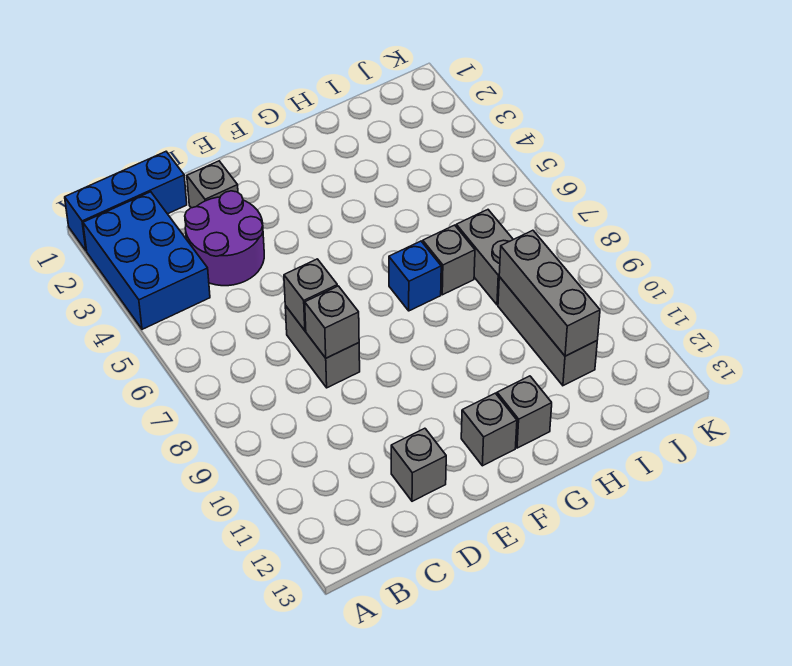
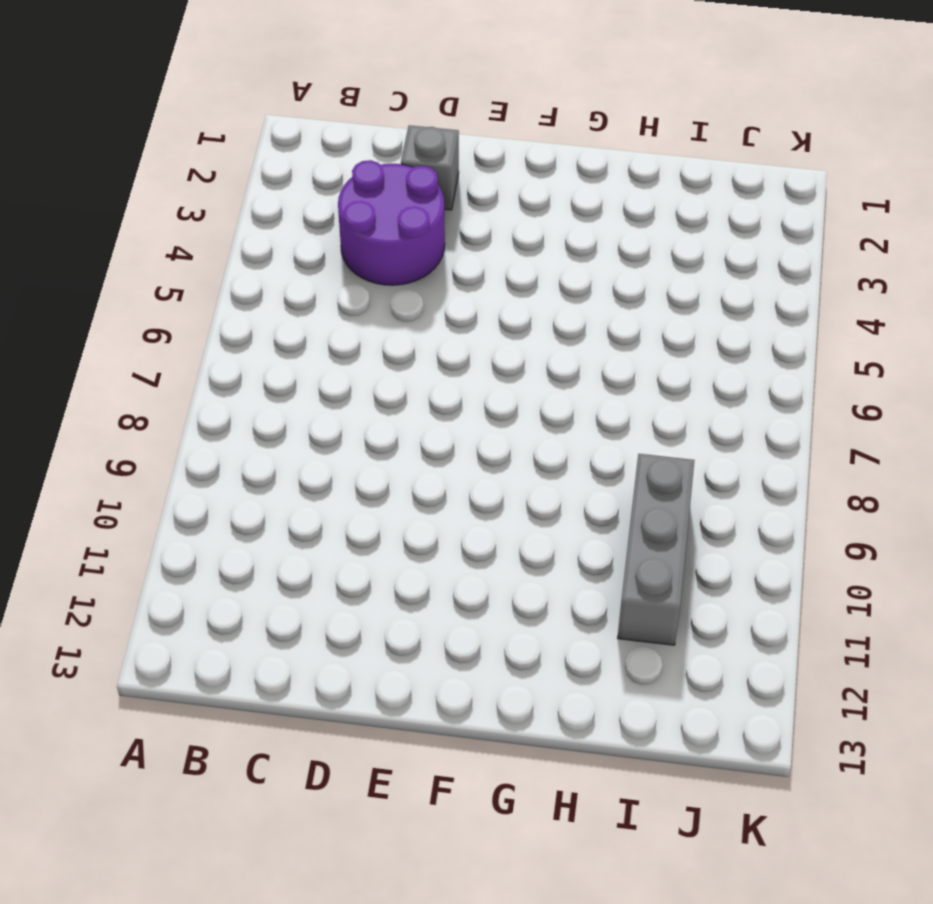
none -> blue brick A1:C1 level 1
none -> blue brick A2:B4 level 1
none -> grey brick D7:D8 level 1

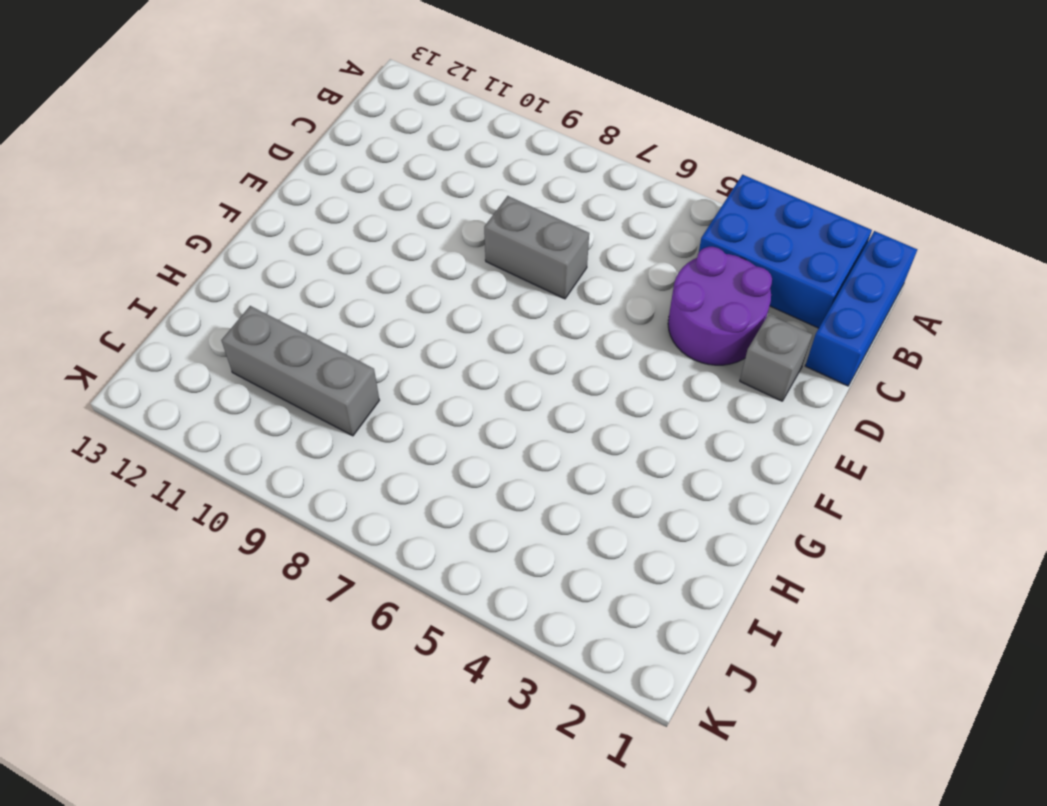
none -> grey brick D12 level 1
none -> grey brick F12 level 1
none -> blue brick G7 level 1

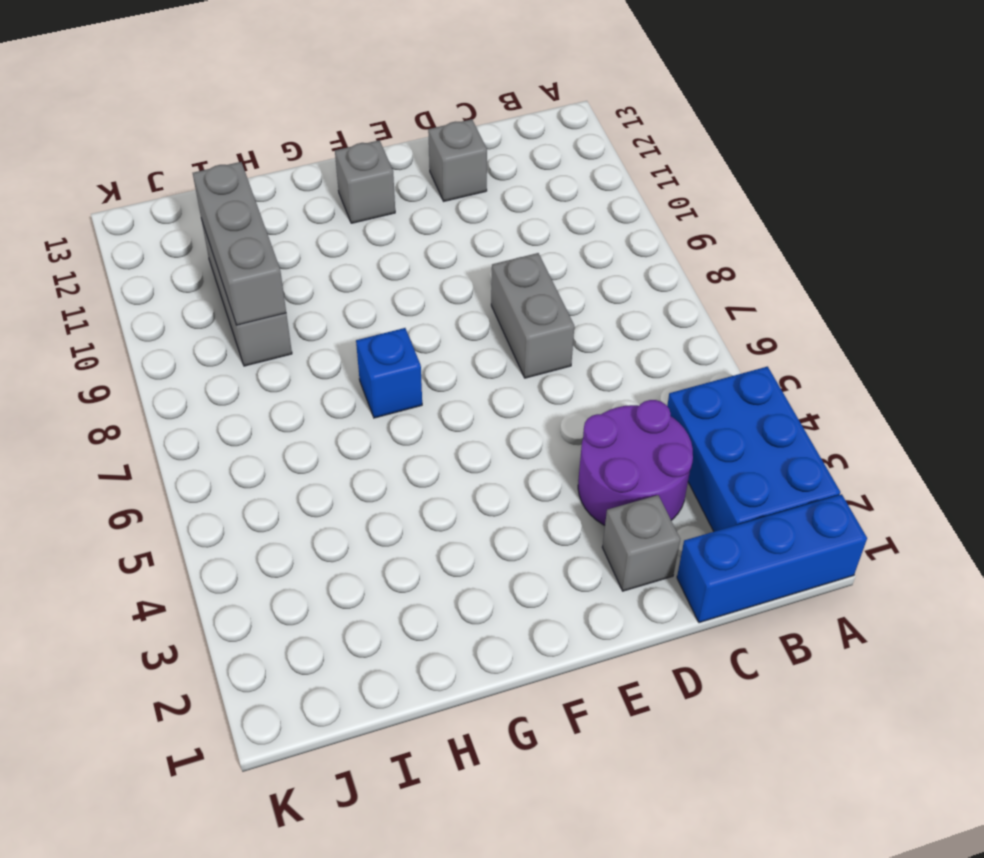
none -> grey brick G12 level 1
none -> grey brick H7 level 1
none -> grey brick I7:I8 level 1

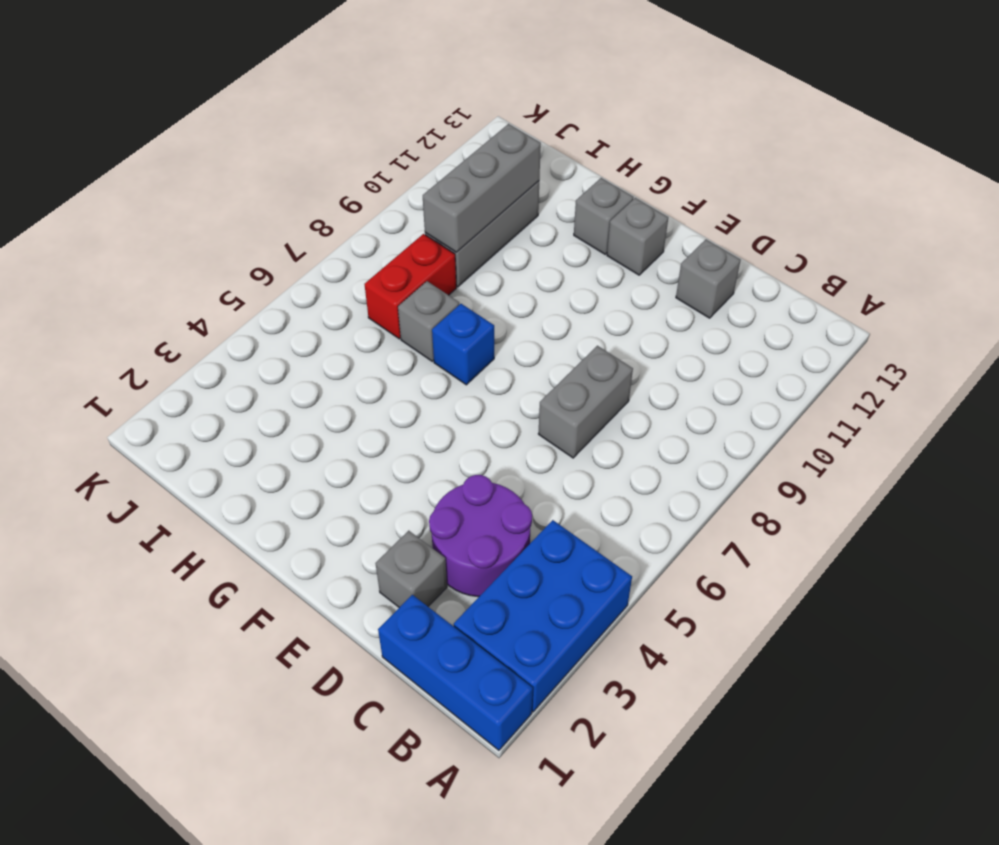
red brick I7:I8 level 1 -> grey brick I7:I8 level 1
none -> grey brick D7 level 2
none -> grey brick D8 level 2

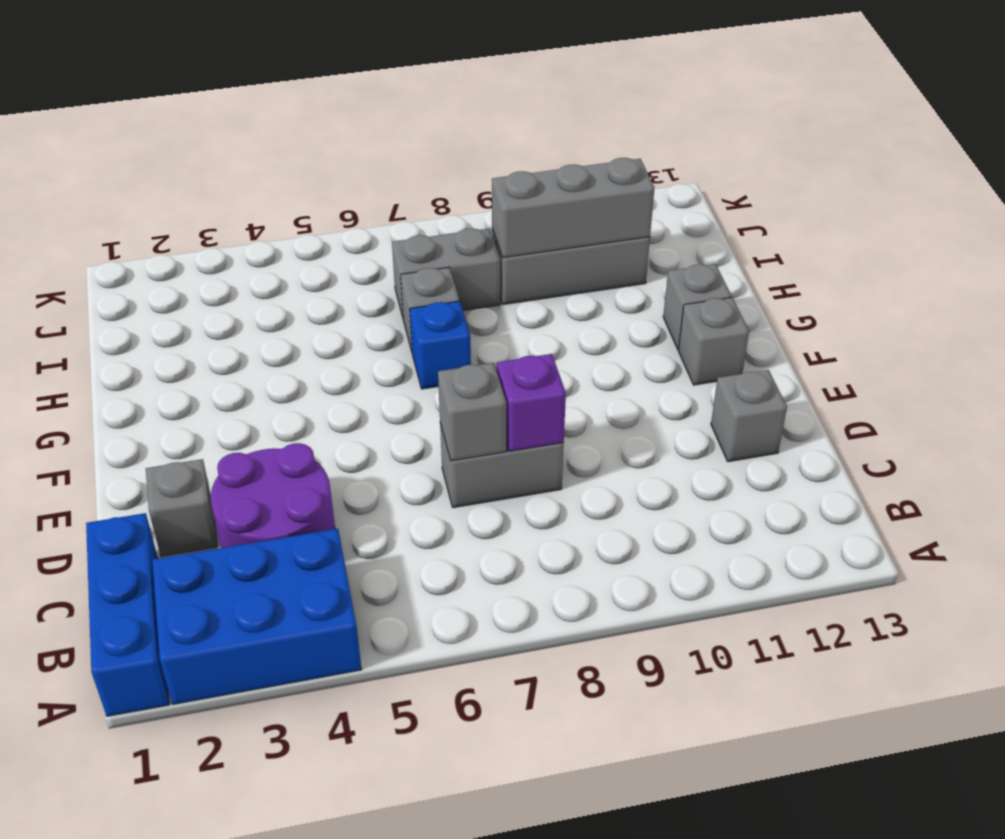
purple brick D8 level 2 -> grey brick D8 level 2

